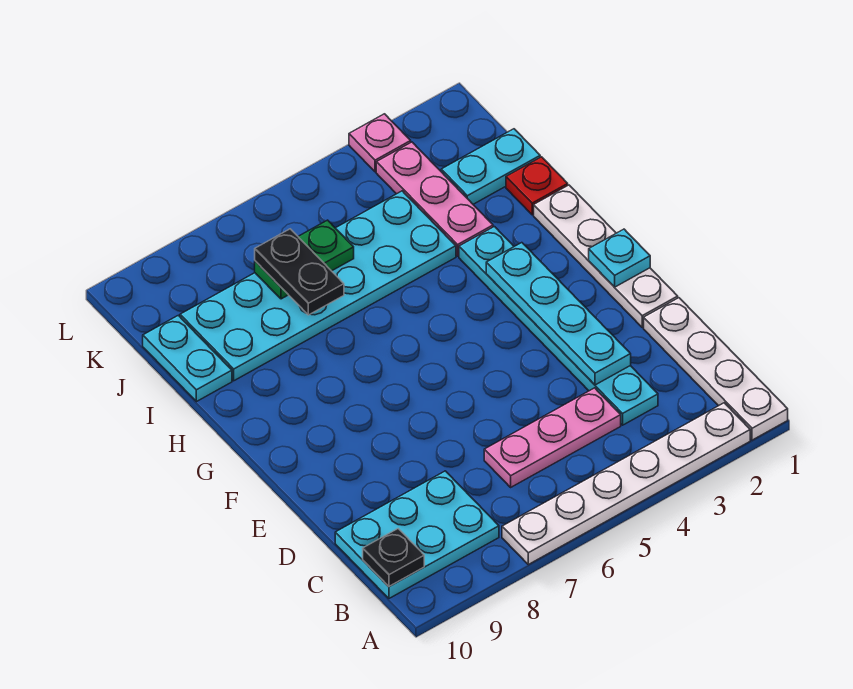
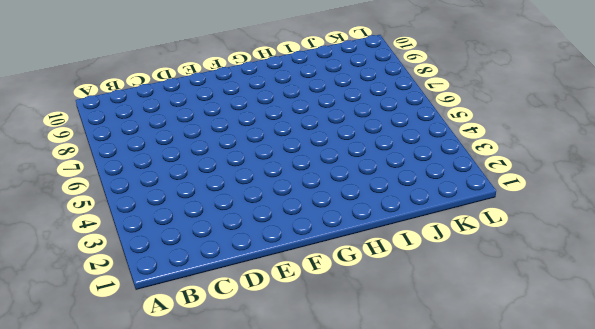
none -> white plate A1:D1 level 1
none -> white plate A2:A7 level 1
none -> cyan plate B8:C10 level 1

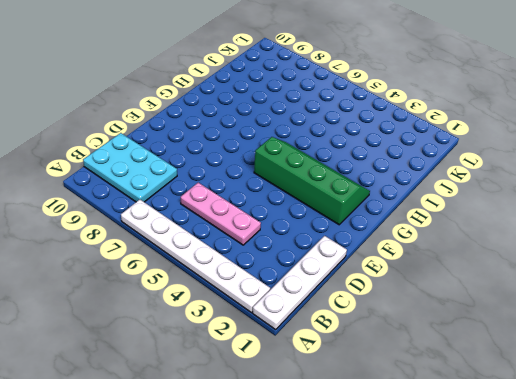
green slope F2:G5 level 1 top F -> cyan plate C3:H3 level 1
none -> white plate E1:H1 level 1
none -> red plate I1 level 1
none -> pink plate I3:K3 level 1

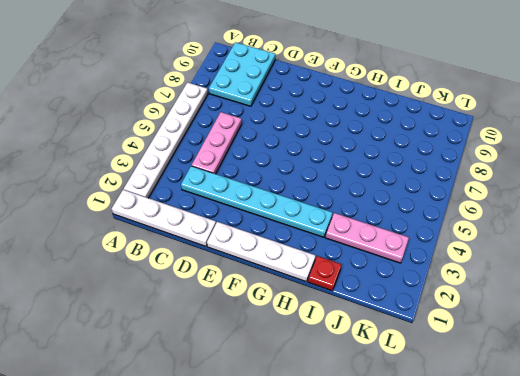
none -> cyan plate I4:J9 level 1
none -> cyan plate I10:J10 level 1
none -> cyan plate J1:J2 level 1

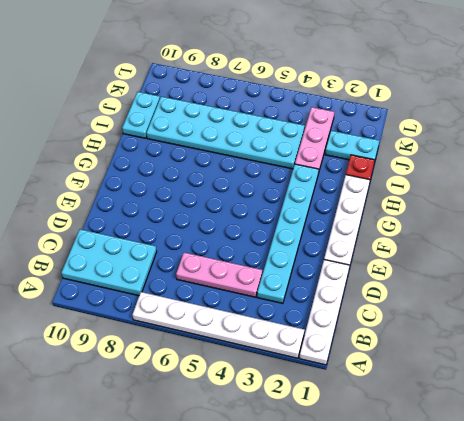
none -> pink plate L3 level 1
none -> black plate B10 level 2
none -> cyan plate D3:G3 level 2

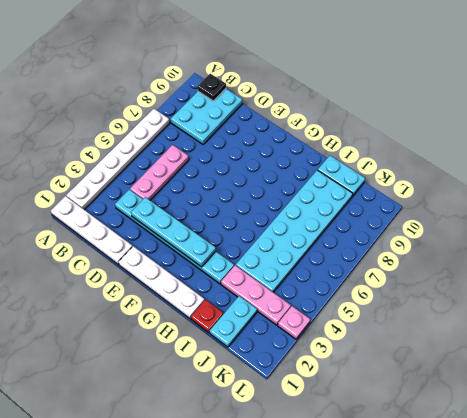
none -> cyan plate F1 level 2
none -> green plate J6:J7 level 2
none -> black plate I7:J7 level 3

